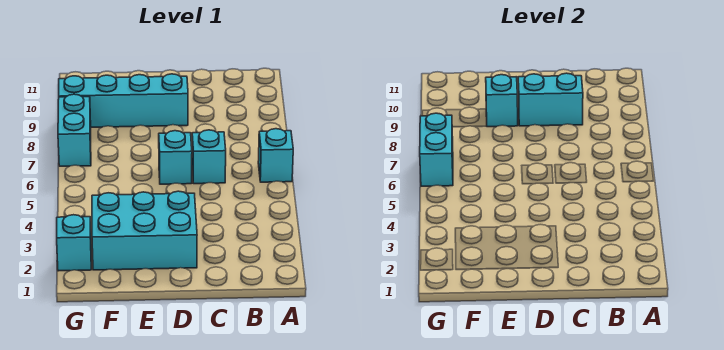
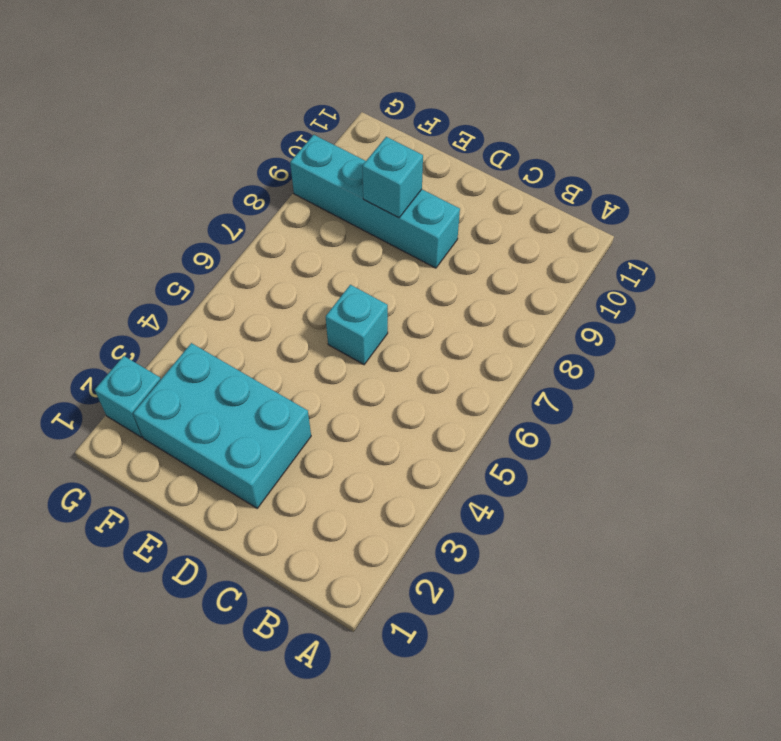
none -> cyan brick A6 level 1
none -> cyan brick C6 level 1

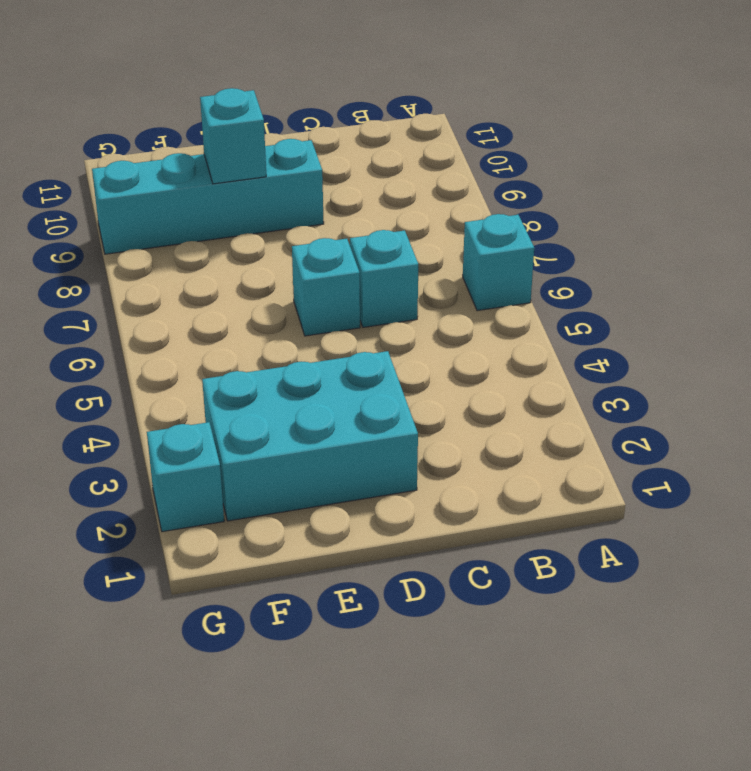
none -> cyan brick G7:G8 level 1
none -> cyan brick C9:D9 level 2

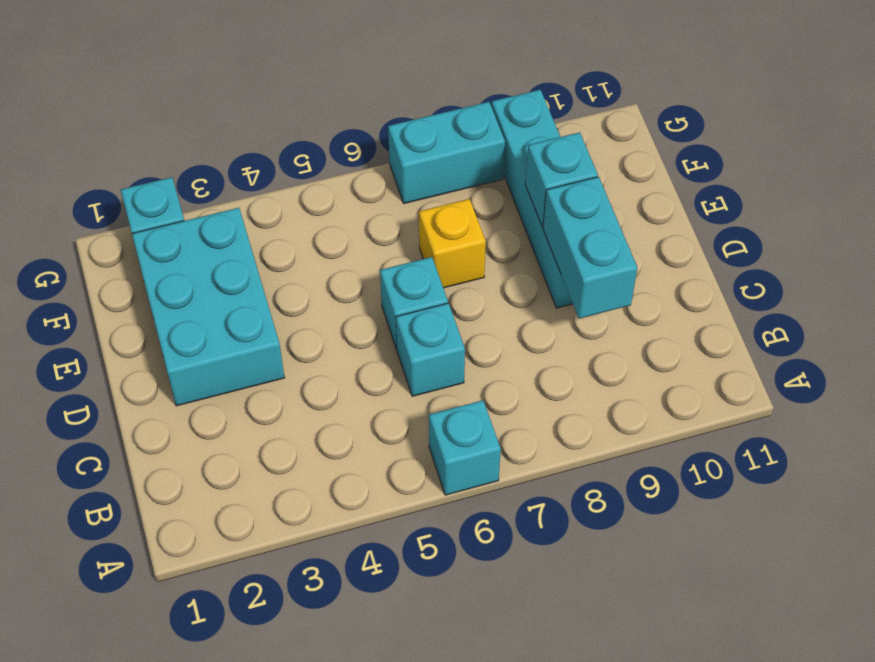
yellow brick E7 level 1 -> none
none -> cyan brick G6:G7 level 2

